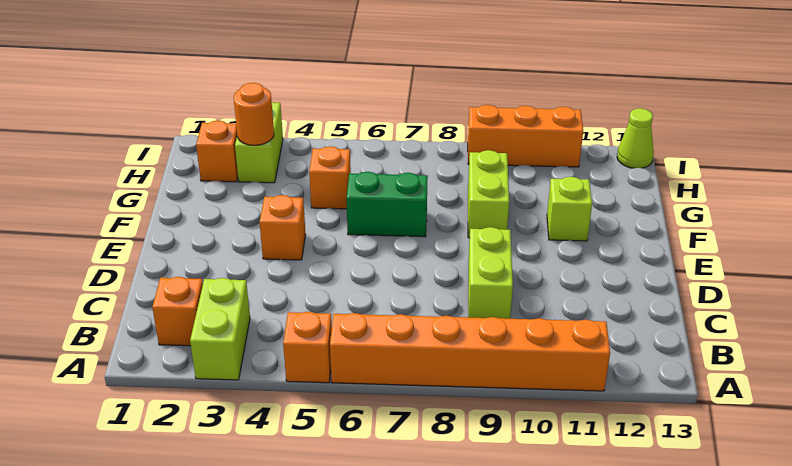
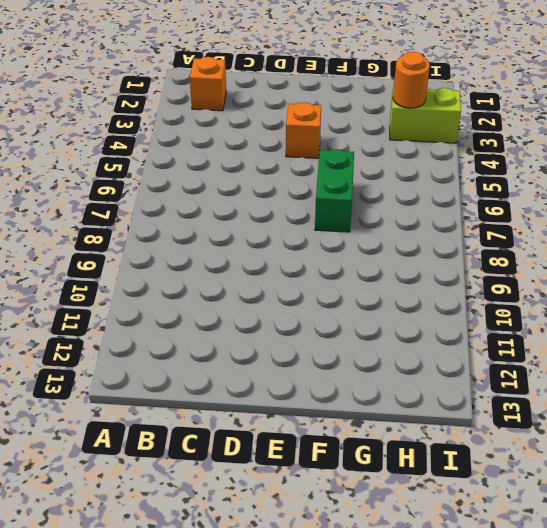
none -> lime brick A3:B3 level 1
none -> orange brick A5 level 1
none -> orange brick A6:A11 level 1

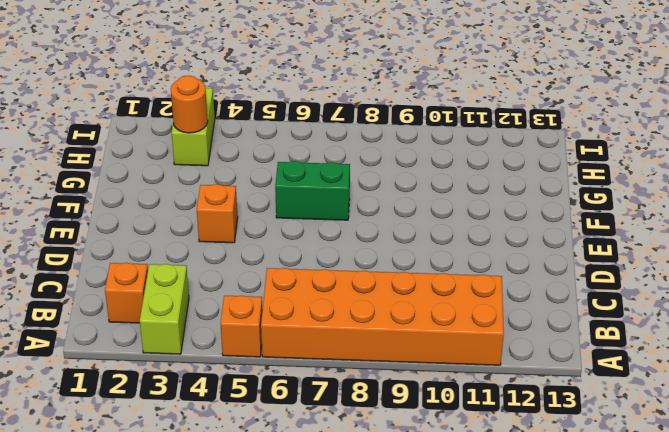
orange brick A6:B11 level 1 -> orange brick A6:A11 level 1
none -> lime brick C9:D9 level 1
none -> lime brick F9:G9 level 1
none -> lime brick F11 level 1

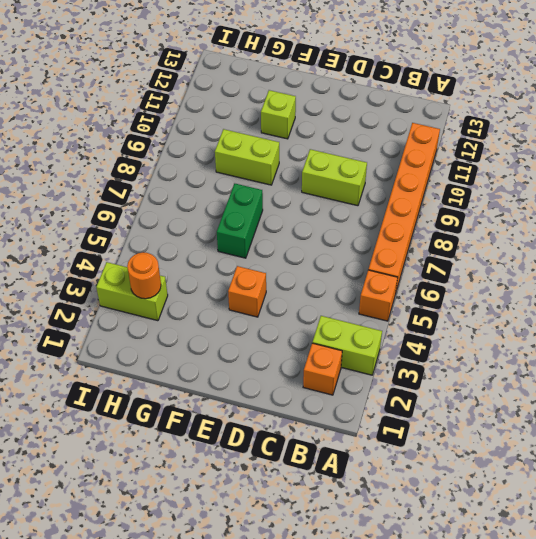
none -> orange brick G5 level 1
none -> orange brick H2 level 1
none -> orange brick I9:I11 level 1

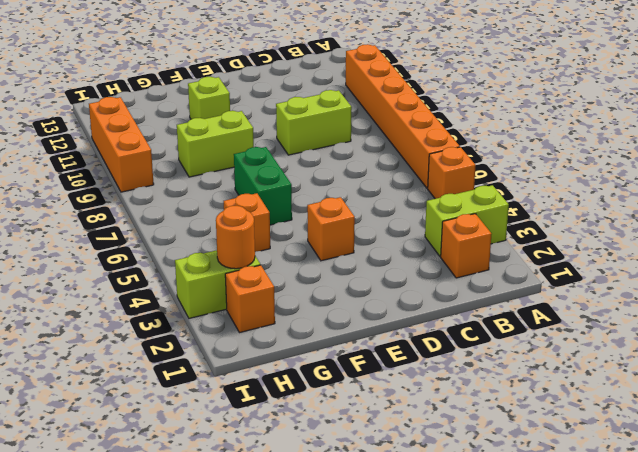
none -> lime cone I13 level 1

